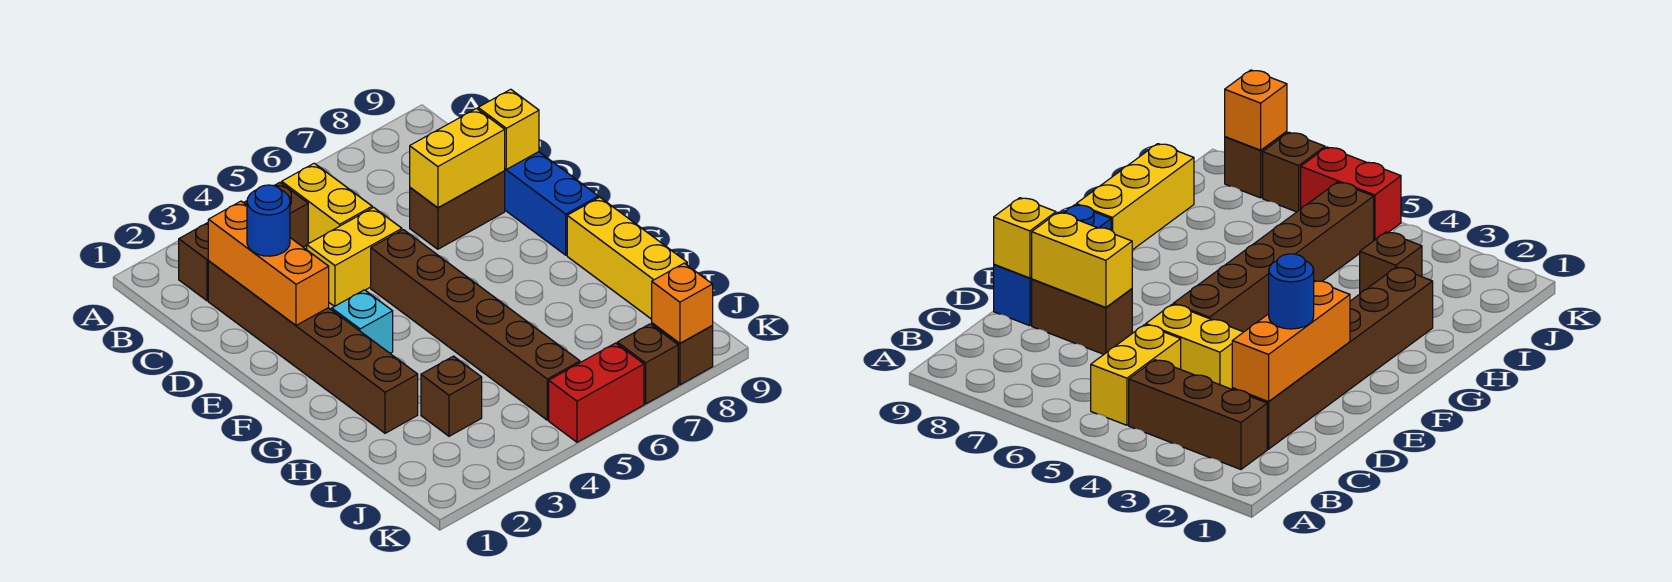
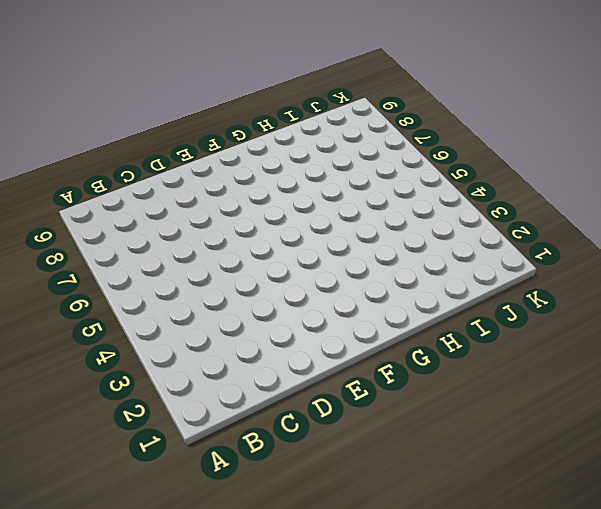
none -> brown brick B2:B4 level 1
none -> yellow brick B5:C5 level 1
none -> brown brick C2:H2 level 1

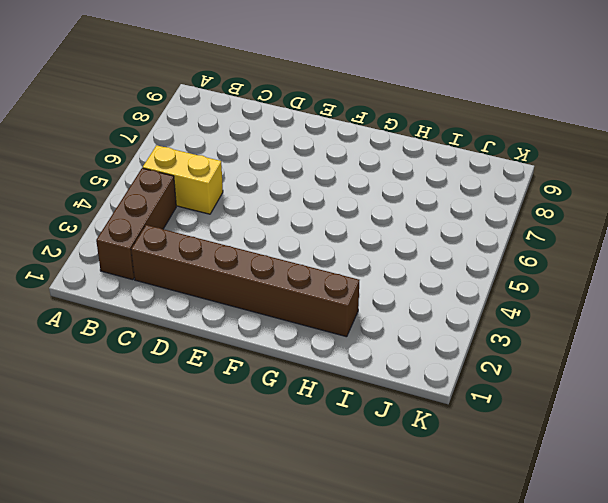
none -> yellow brick D4:D5 level 1
none -> brown brick D7:D8 level 1
none -> blue brick D9:F9 level 1

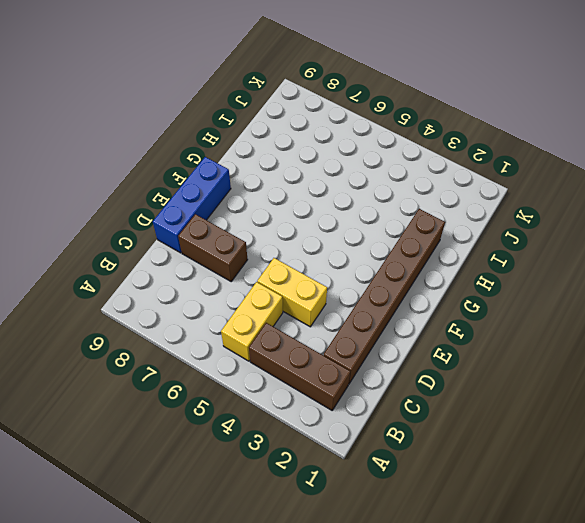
none -> brown brick E5:J5 level 1
none -> cyan brick F3 level 1
none -> yellow brick G9:I9 level 1

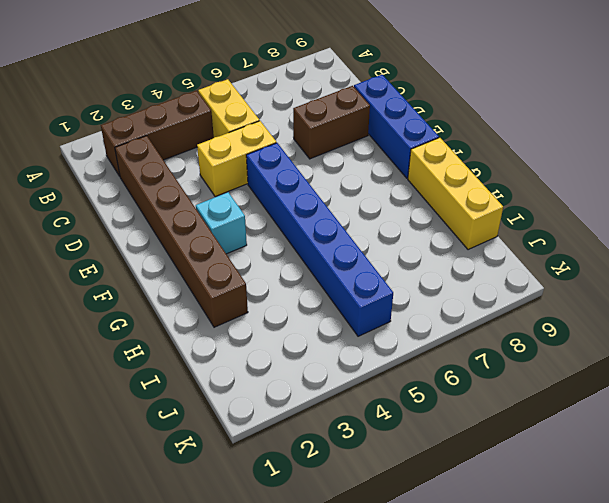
blue brick E5:J5 level 1 -> brown brick E5:J5 level 1
none -> brown brick I3 level 1
none -> red brick K5:K6 level 1
none -> brown brick K7 level 1

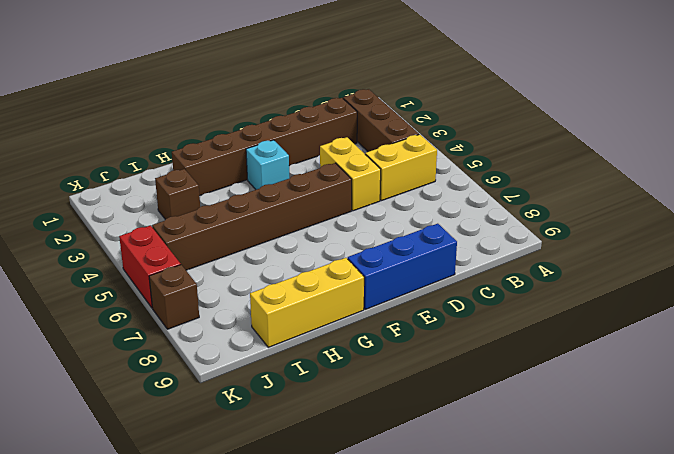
none -> brown brick D7:D8 level 1
none -> brown brick K8 level 1
none -> orange brick C2:E2 level 2

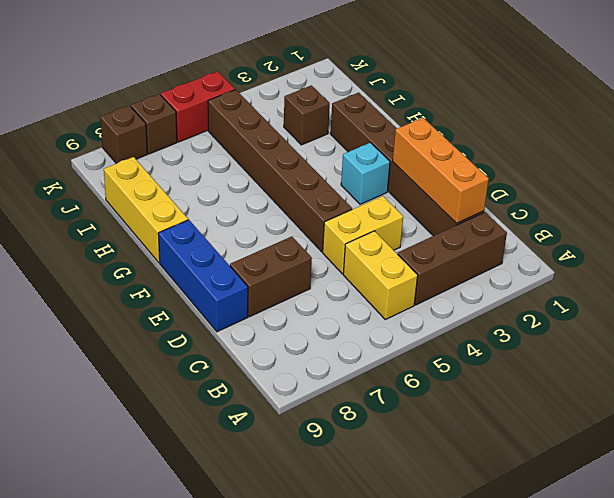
none -> yellow brick D7:D8 level 2
none -> yellow brick D9 level 2
none -> orange brick K8 level 2

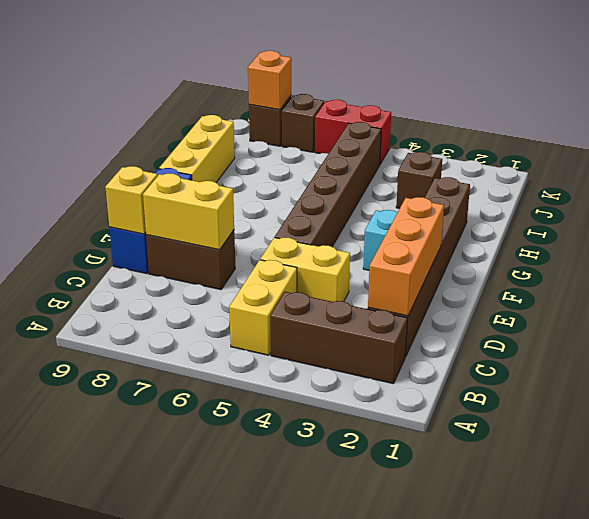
none -> blue round brick D2 level 3

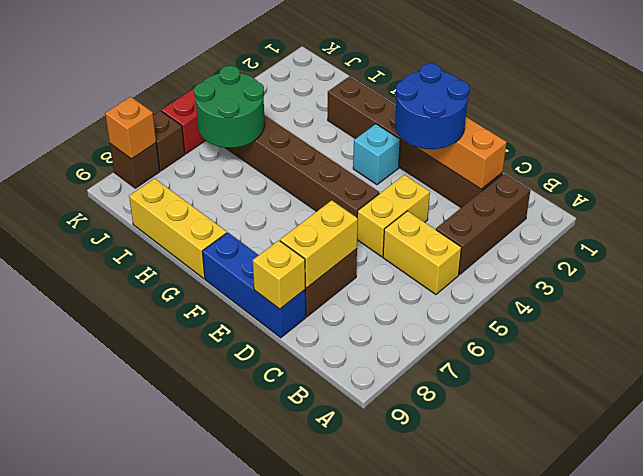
blue round brick D2:E3 level 3 -> blue round brick D2 level 3
green round brick I5:J6 level 2 -> none
none -> brown brick I3 level 1

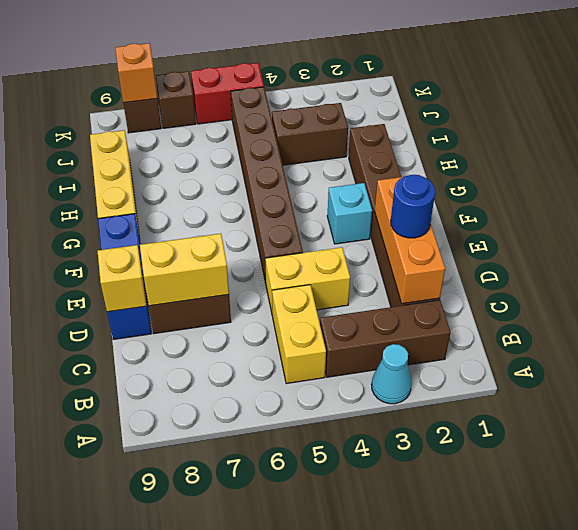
cyan cone A3 level 1 -> none
brown brick I3:I4 level 1 -> brown brick I3 level 1

